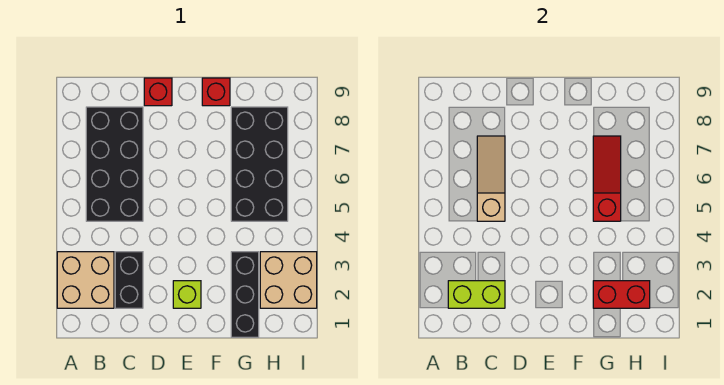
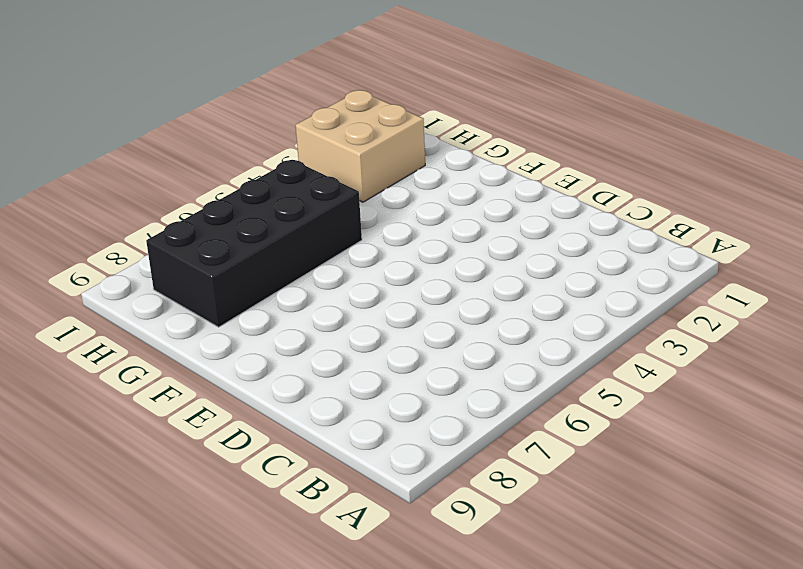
none -> tan brick A2:B3 level 1
none -> black brick B5:C8 level 1
none -> black brick C2:C3 level 1

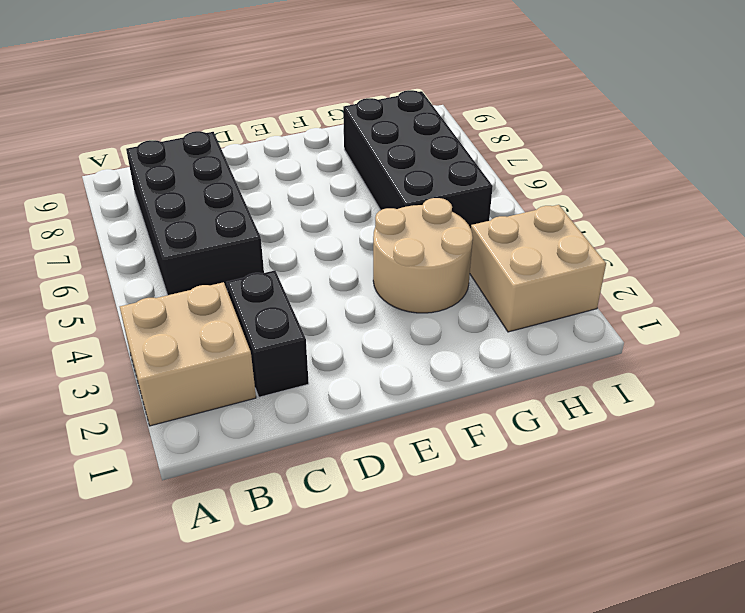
tan round brick F3:G4 level 1 -> black brick G1:G3 level 1
none -> red brick D9 level 1
none -> lime brick E2 level 1
none -> red brick F9 level 1

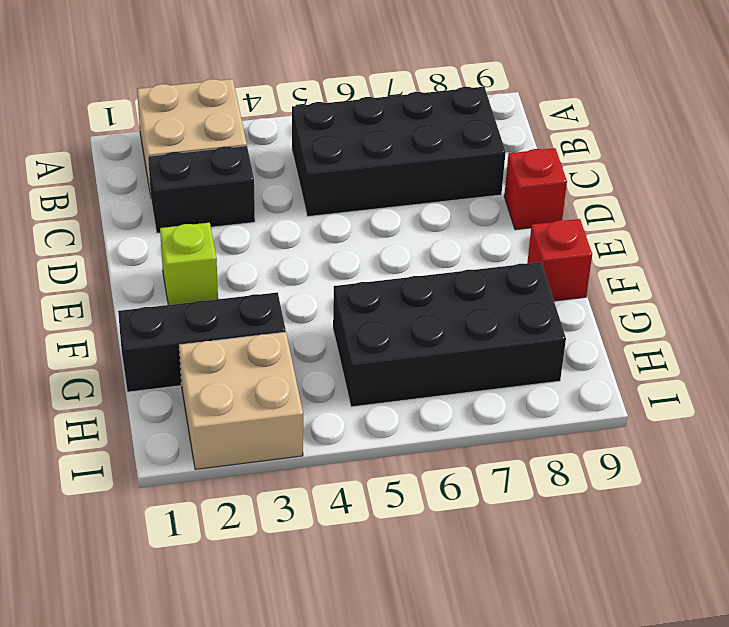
none -> lime brick B2:C2 level 2
none -> tan slope C5:C7 level 2 top 5
none -> red brick G2:H2 level 2

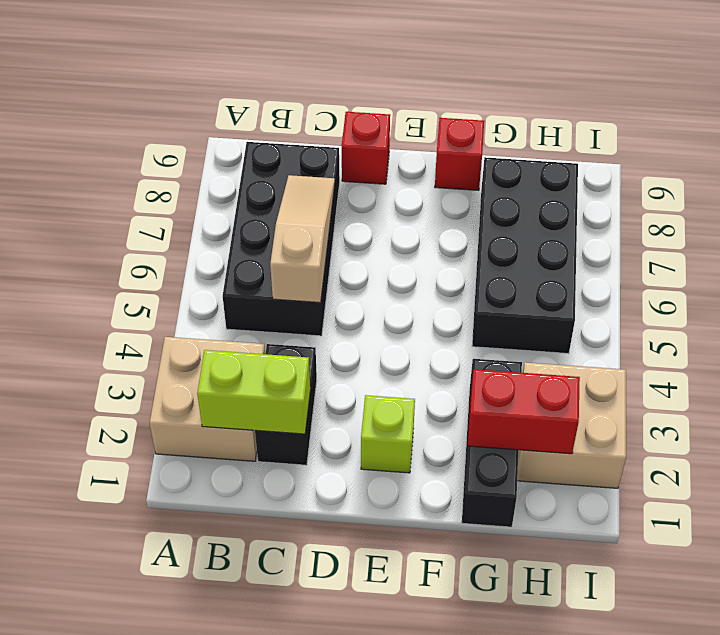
none -> red slope G5:G7 level 2 top 5

